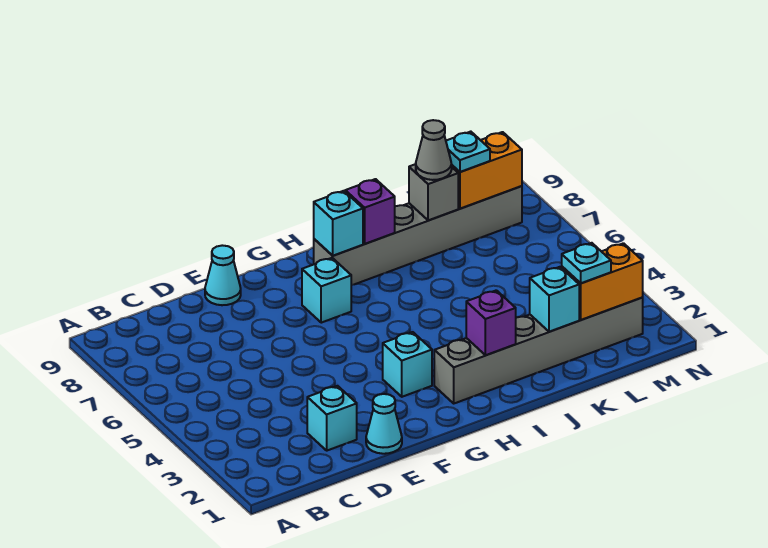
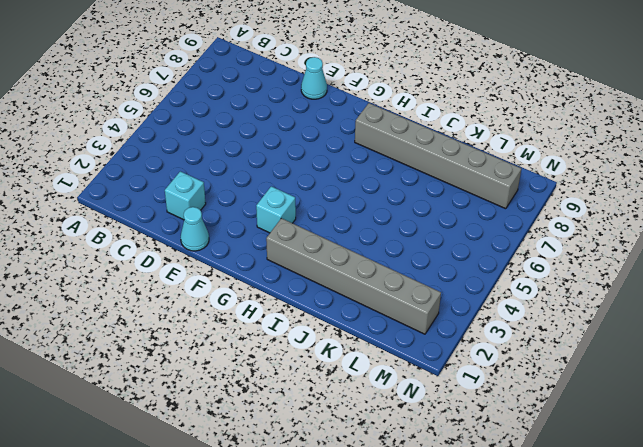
none -> cyan brick G7 level 1
none -> cyan brick H8 level 2
none -> purple brick I2 level 2

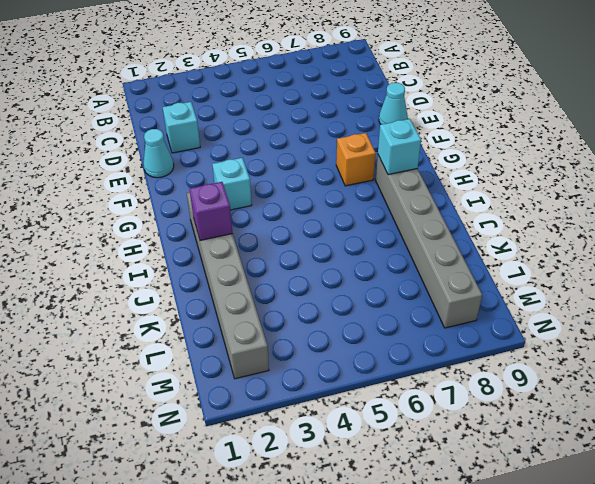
orange brick G7 level 1 -> cyan brick G7 level 1
none -> purple brick I8 level 2
none -> cyan brick K2 level 2
none -> grey brick K8 level 2

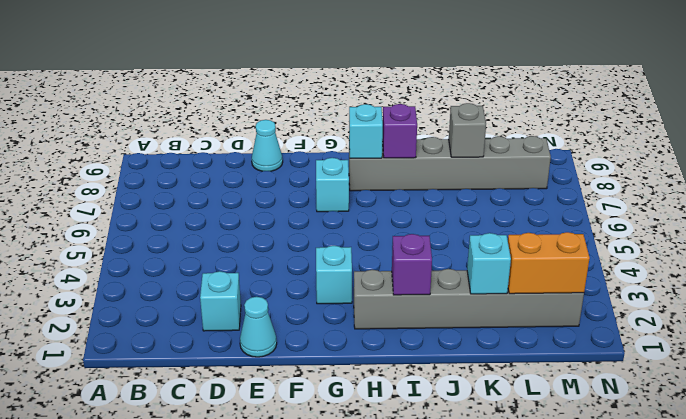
none -> orange brick L8:M8 level 2
none -> grey cone K8 level 3
none -> cyan plate L2 level 3

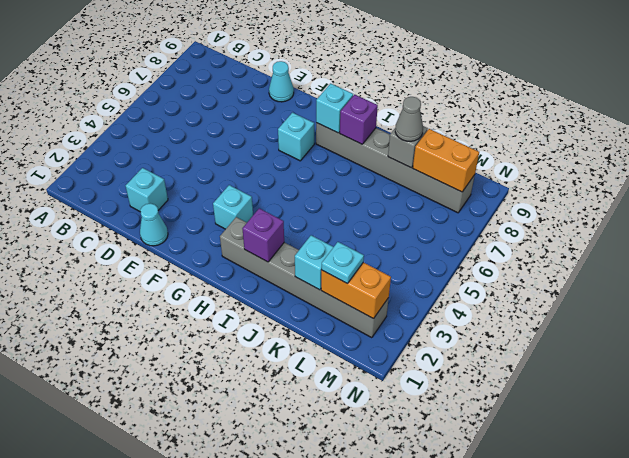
none -> cyan plate L8 level 3

